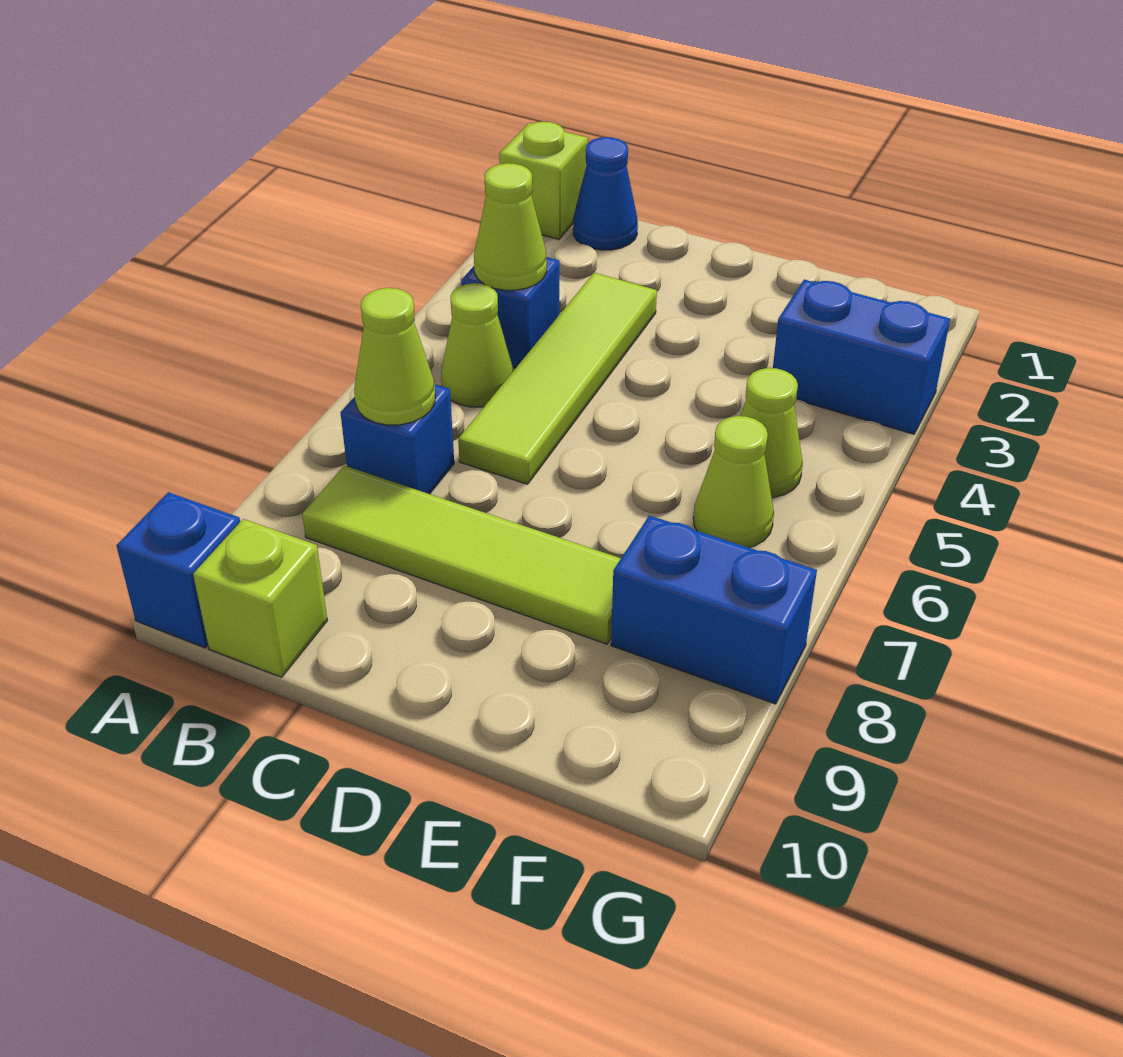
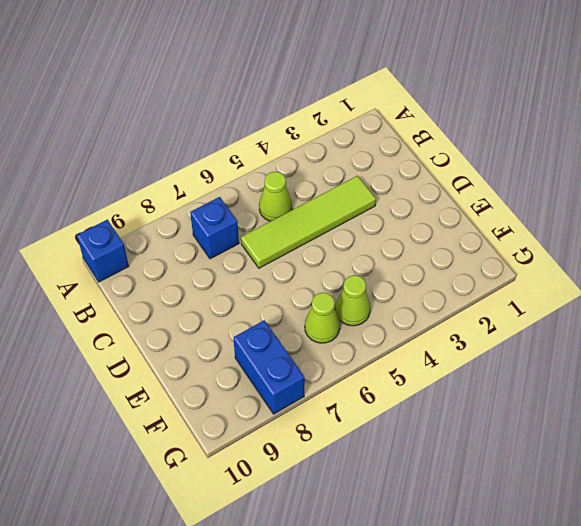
none -> lime brick A1 level 1
none -> blue cone B1 level 1
none -> blue brick B4 level 1

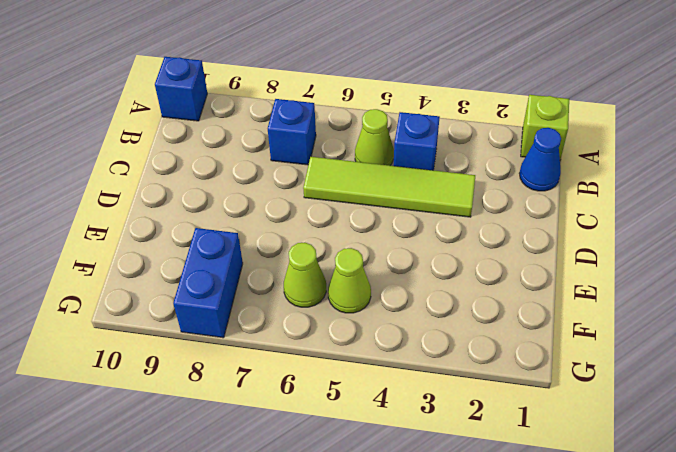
none -> lime tile B8:E8 level 1
none -> lime brick B10 level 1
none -> blue brick F3:G3 level 1

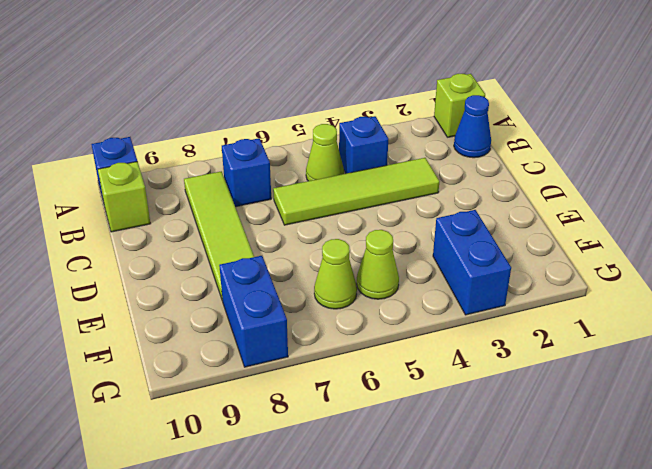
none -> lime cone B4 level 2
none -> lime cone B7 level 2

